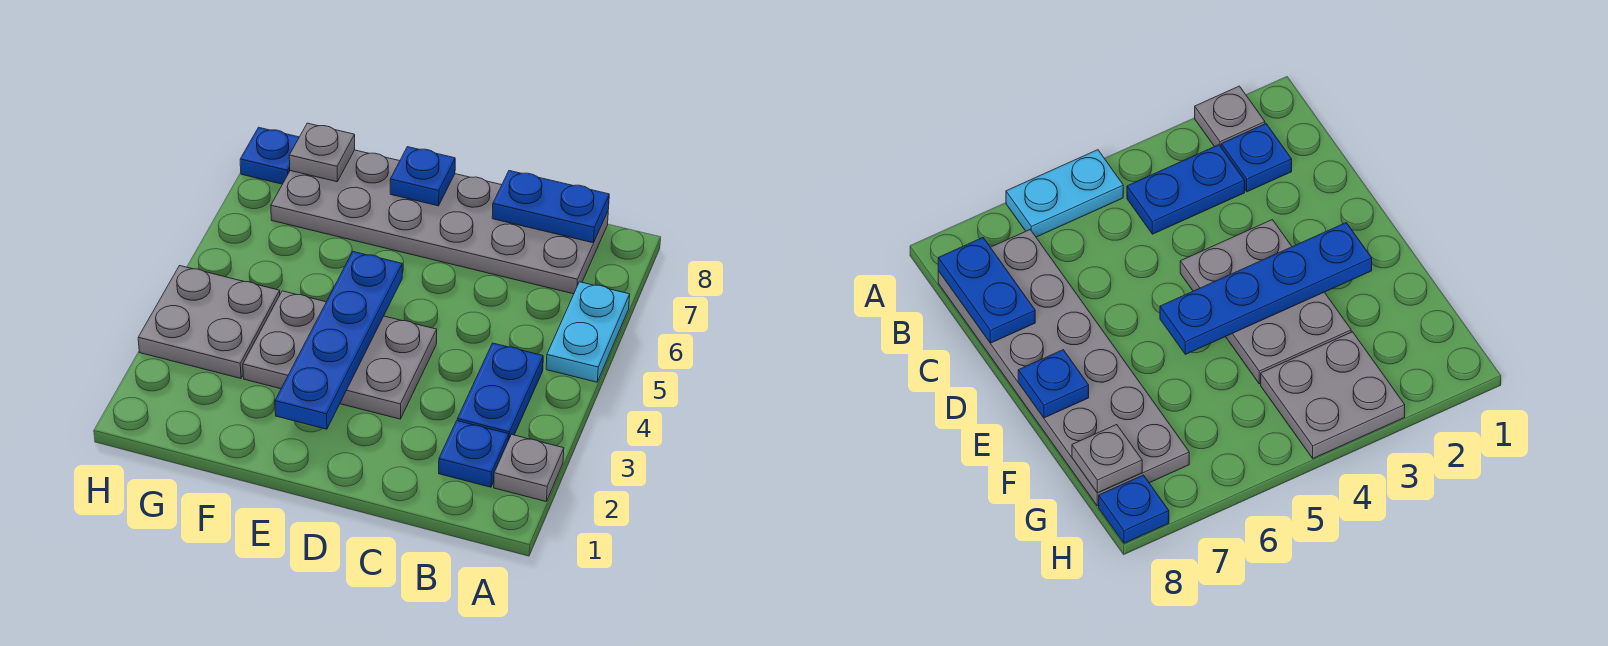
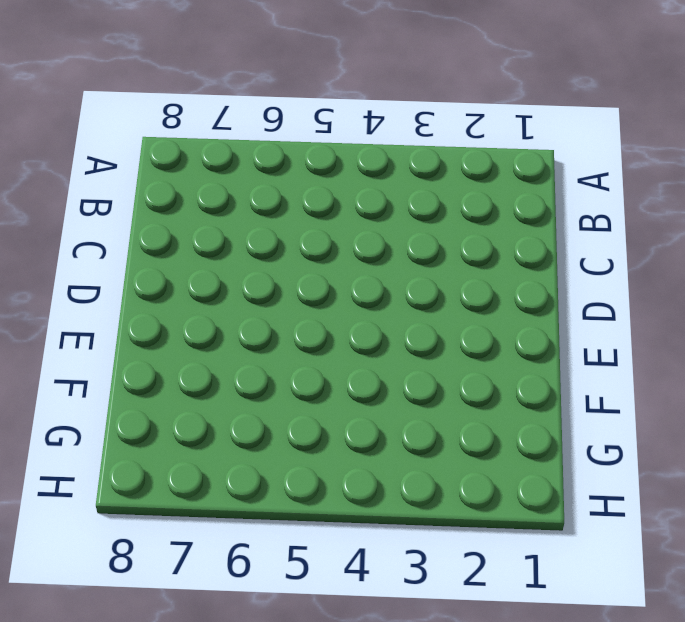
none -> grey plate A2 level 1
none -> cyan plate A5:A6 level 1
none -> blue plate B2 level 1

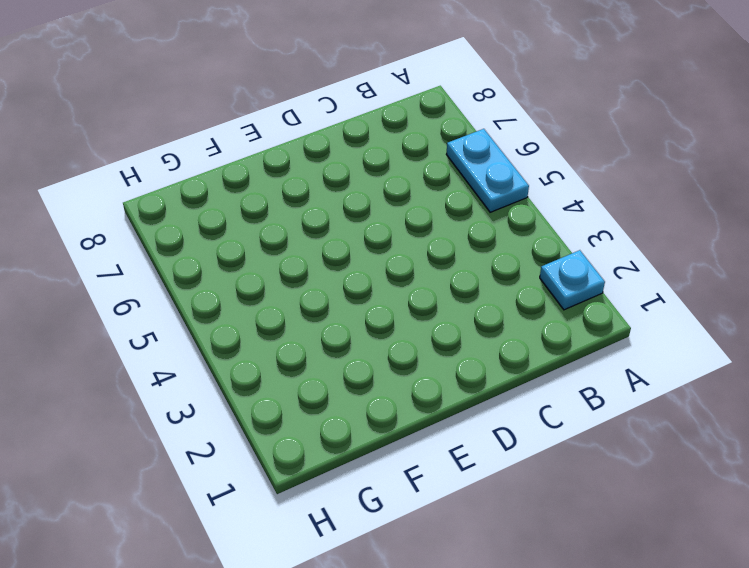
cyan plate A2 level 1 -> grey plate A2 level 1
none -> blue plate B2 level 1
none -> blue plate B3:B4 level 1
none -> grey plate B7:G8 level 1

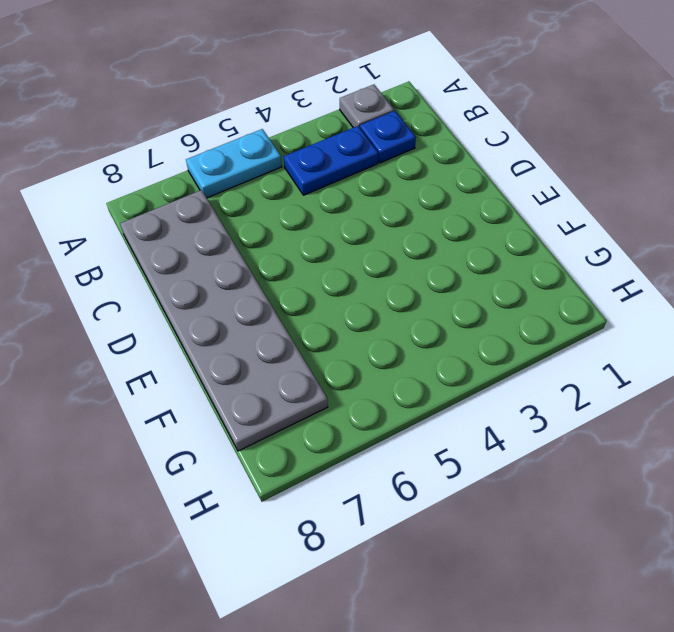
none -> grey plate D3:F4 level 1
none -> grey plate G3:H4 level 1
none -> blue plate H8 level 1

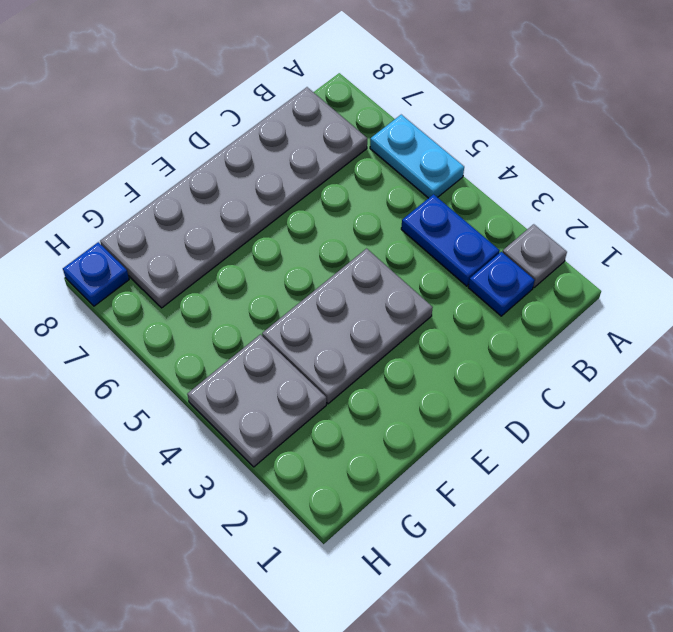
none -> blue plate B8:C8 level 2
none -> blue plate E2:E5 level 2
none -> blue plate E8 level 2

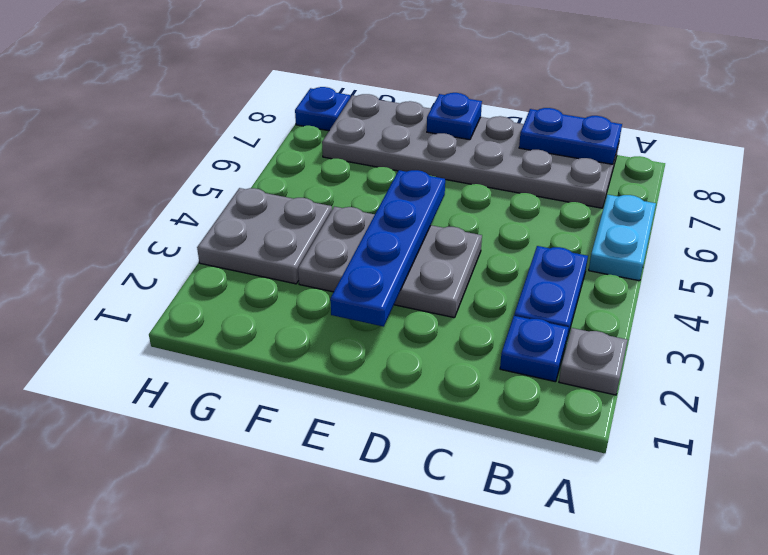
none -> grey plate G8 level 2

